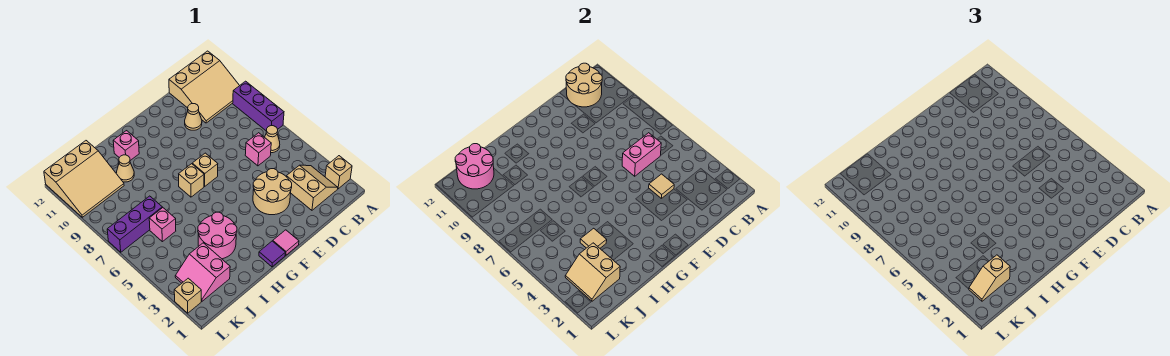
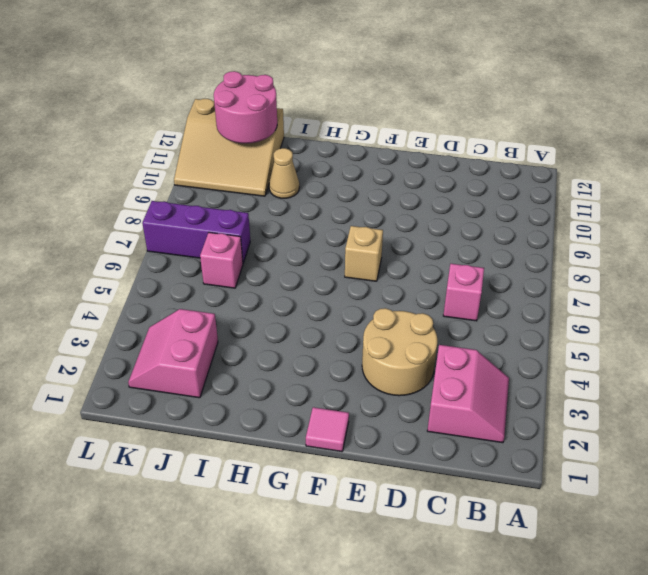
pink slope B2:C3 level 1 top C -> tan slope B2:C3 level 1 top C
none -> tan brick A2 level 1
none -> purple brick A7:A9 level 1
none -> tan slope A10:C12 level 1 top 12

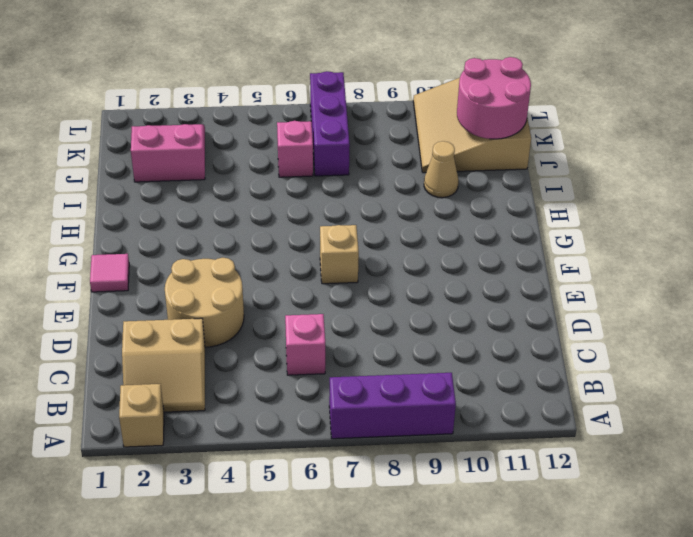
none -> tan slope A10:C12 level 1 top 12
none -> tan cone B6 level 1
none -> tan cone D10 level 1

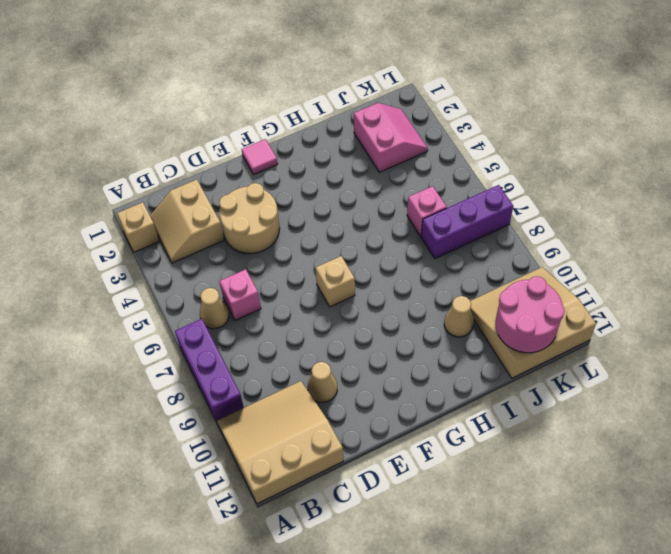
none -> purple tile G1 level 1
none -> tan brick G7 level 1
none -> pink round brick H3:I4 level 1

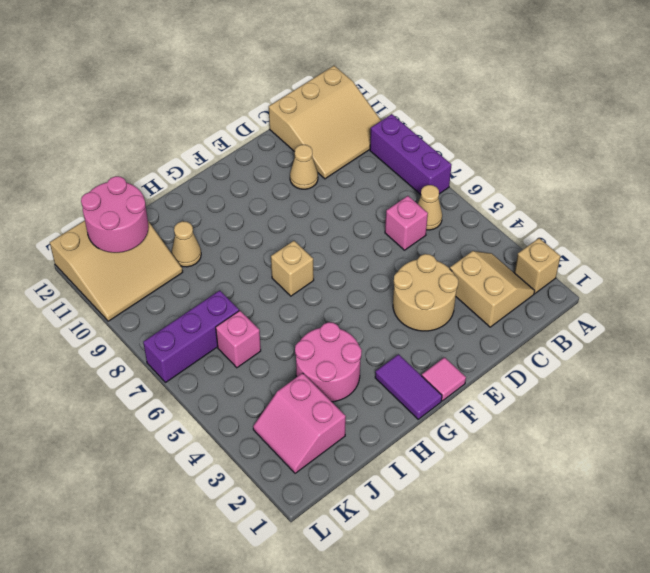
purple tile G1:G2 level 1 -> purple tile G1 level 1
none -> tan brick F7 level 1
none -> pink brick H11 level 1
none -> tan brick L2 level 1

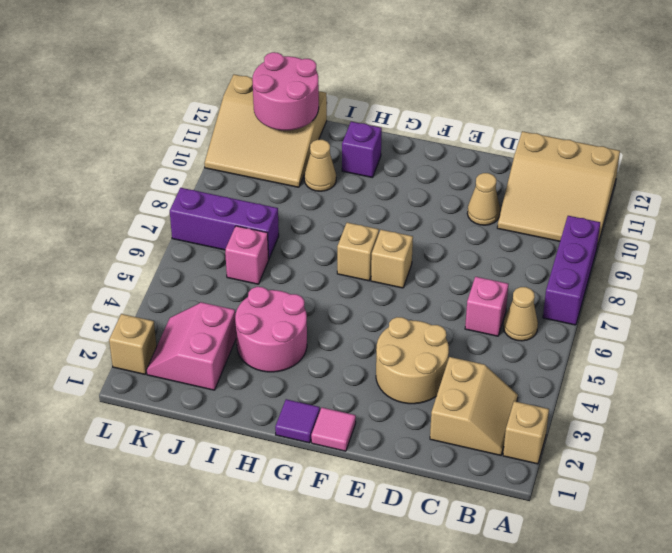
purple brick H11 level 1 -> pink brick H11 level 1
none -> tan round brick B11:C12 level 2
none -> pink brick C6:D6 level 2
none -> tan tile D4 level 2

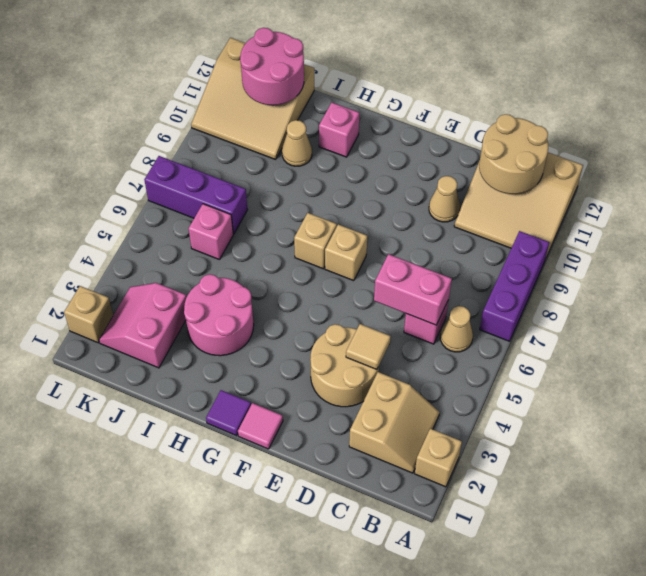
none -> tan tile I4 level 2
none -> tan slope J2:K3 level 2 top J
none -> tan slope J2:K2 level 3 top J

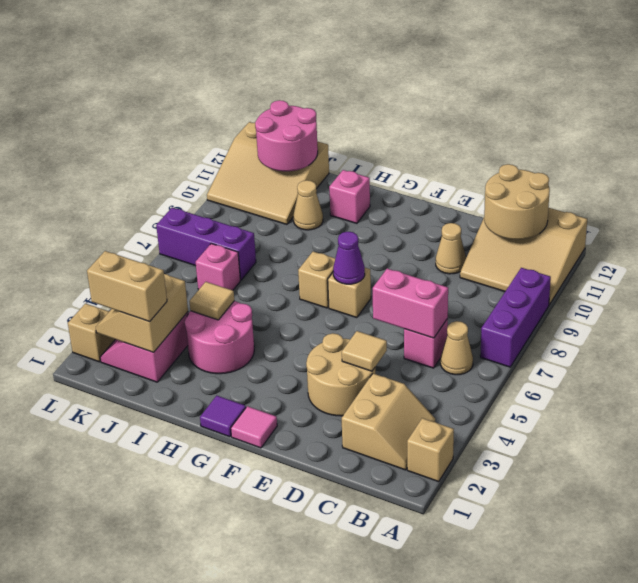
purple cone F7 level 2 -> none
tan brick J2:K2 level 3 -> tan slope J2:K2 level 3 top J

